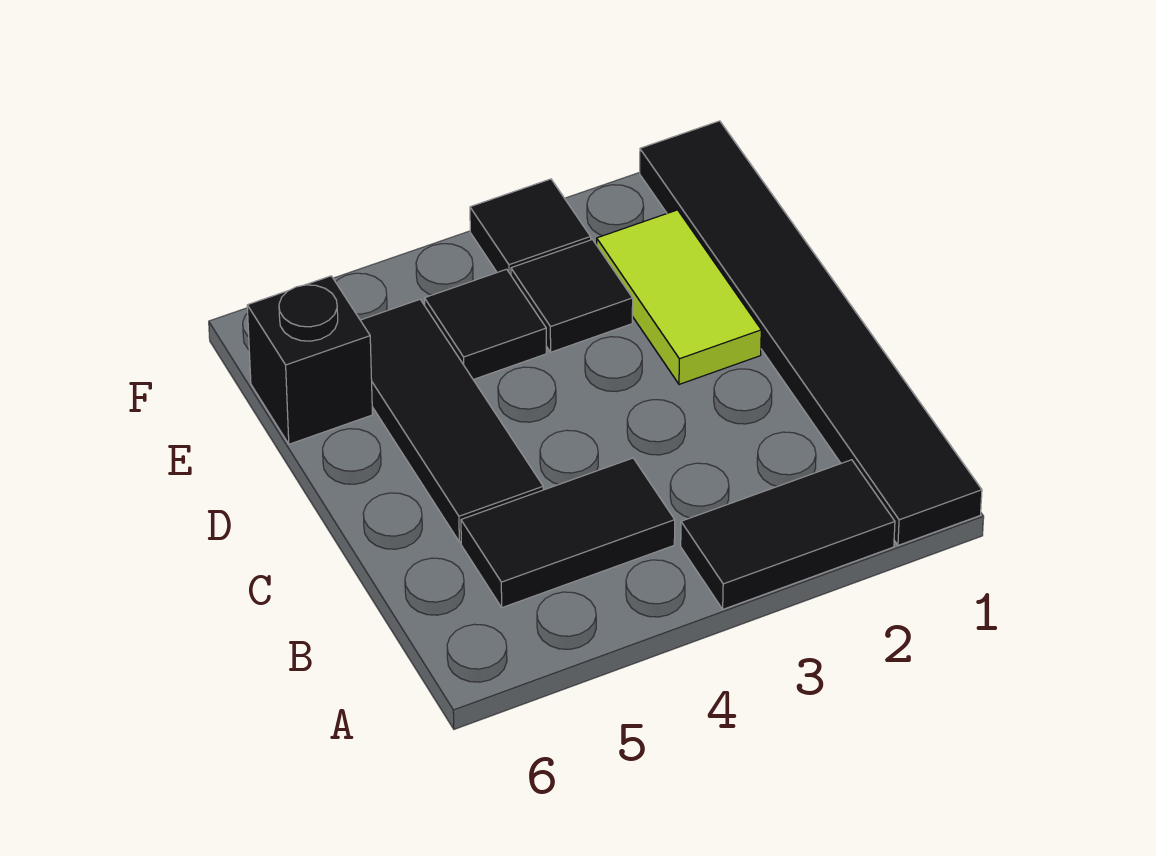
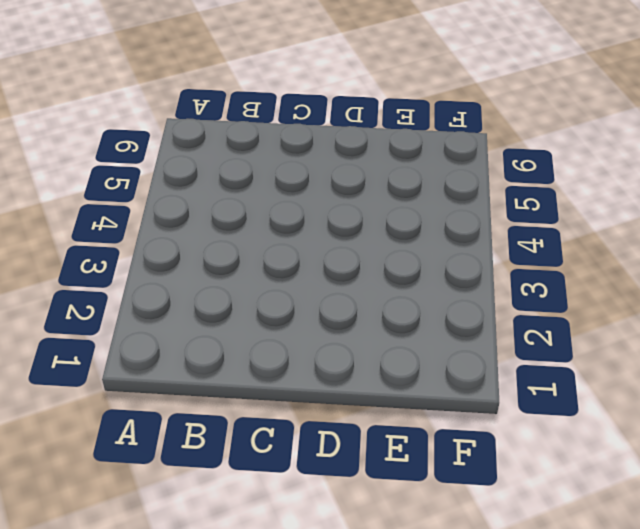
none -> black tile A1:F1 level 1
none -> black tile A2:A3 level 1

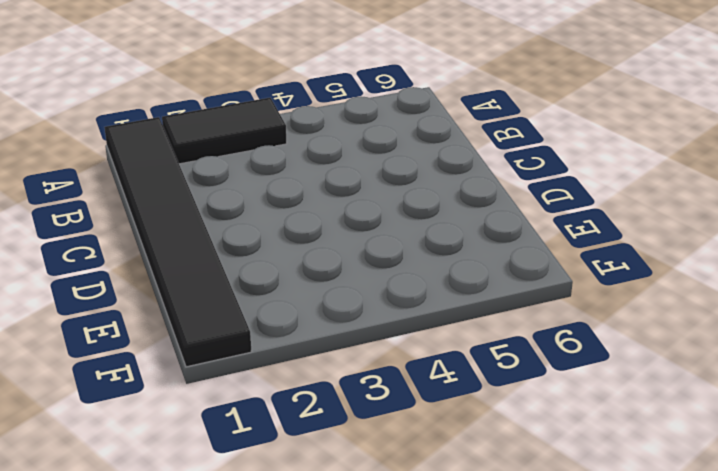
none -> black tile B4:B5 level 1
none -> black tile C5:E5 level 1

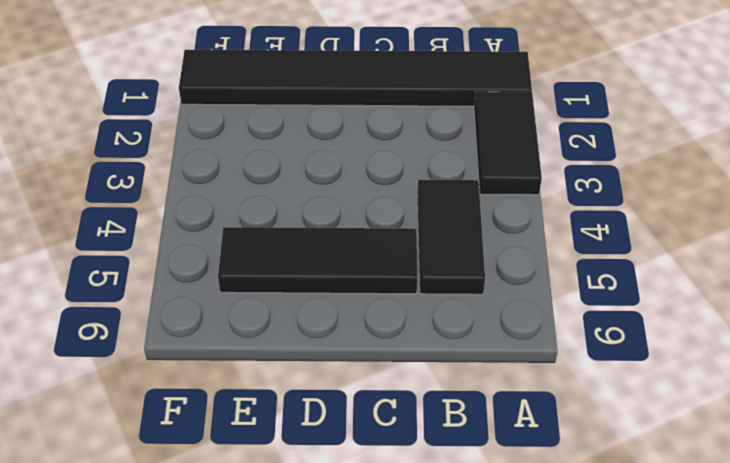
none -> lime tile D2:E2 level 1
none -> black tile E3 level 1

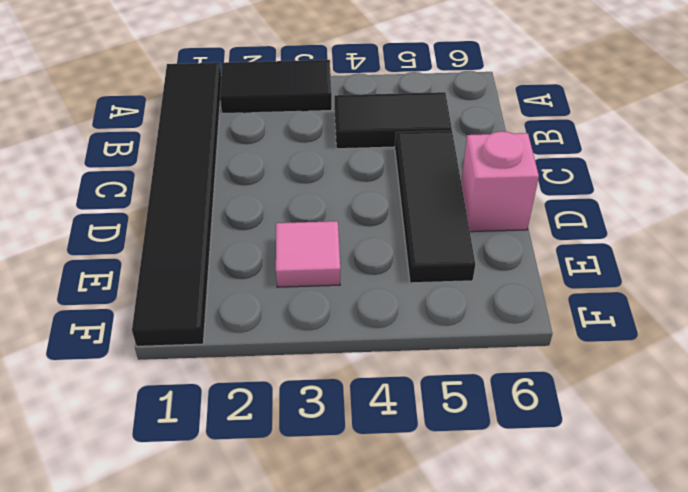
pink brick D6 level 1 -> none
pink tile E3 level 1 -> black tile E3 level 1
none -> lime tile D2:E2 level 1
none -> black tile E4 level 1

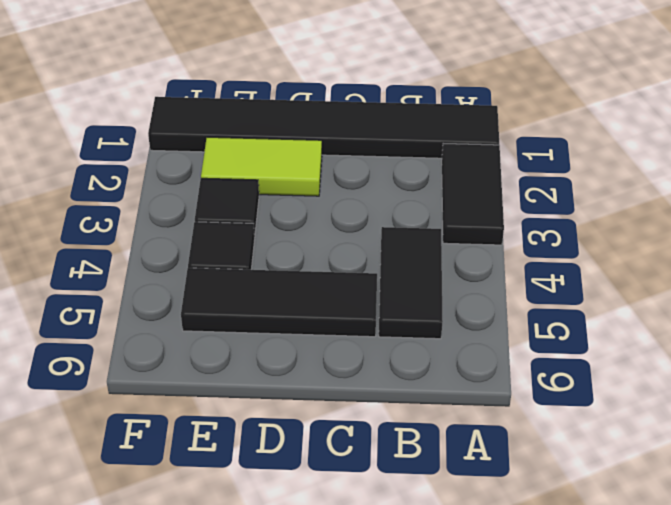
none -> black brick E6 level 1
none -> black tile F3 level 1

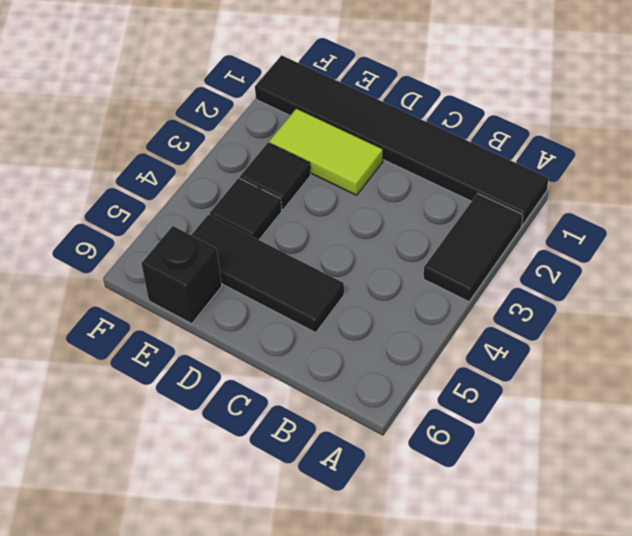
none -> black tile B4:B5 level 1
none -> black tile F3 level 1

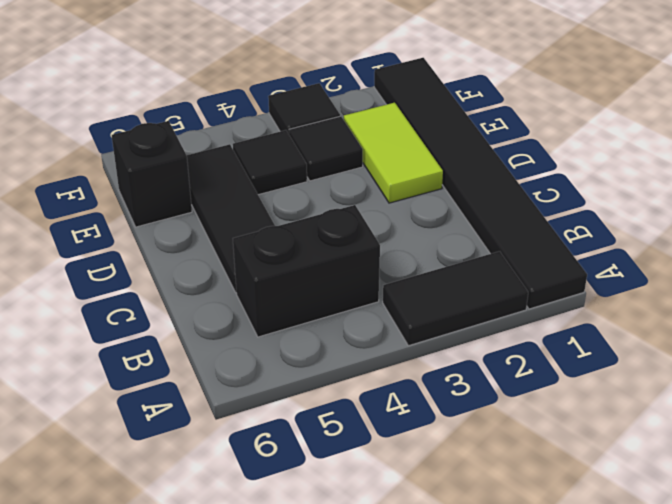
black brick B4:B5 level 1 -> black tile B4:B5 level 1

